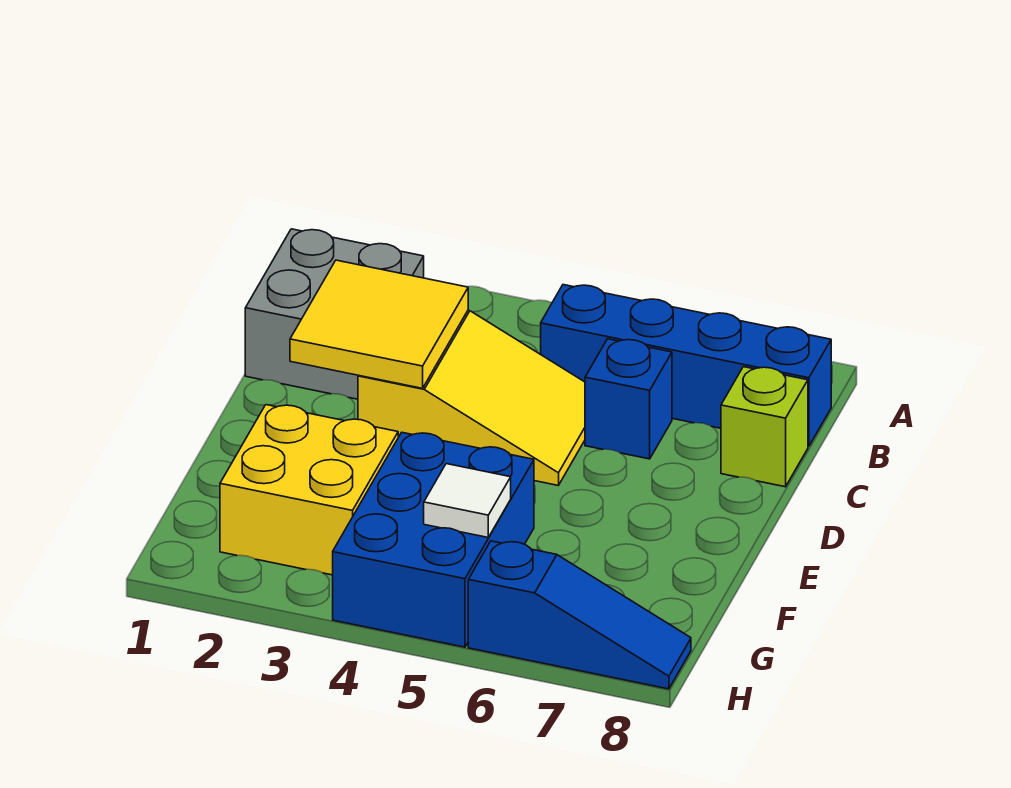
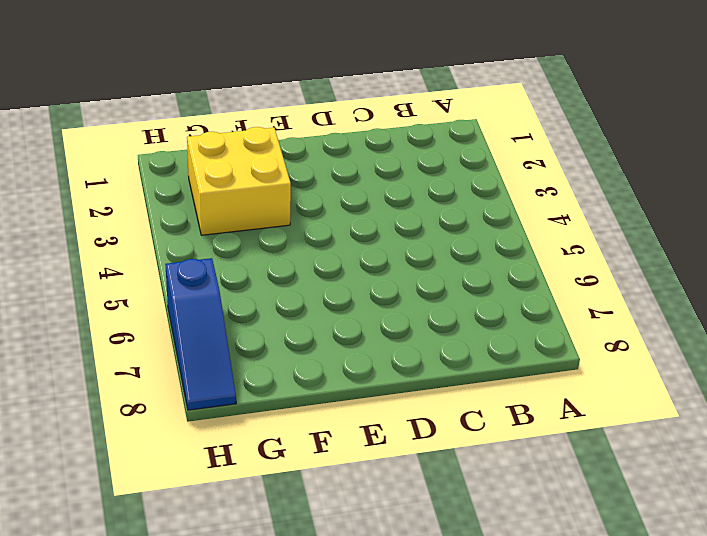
none -> grey brick B1:C2 level 1
none -> blue brick B5:B8 level 1

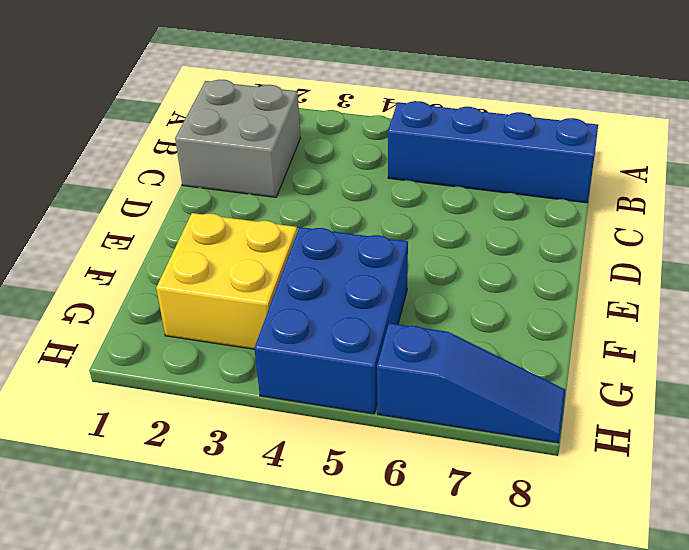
none -> yellow slope C3:D5 level 1 top 3
none -> blue brick C6 level 1

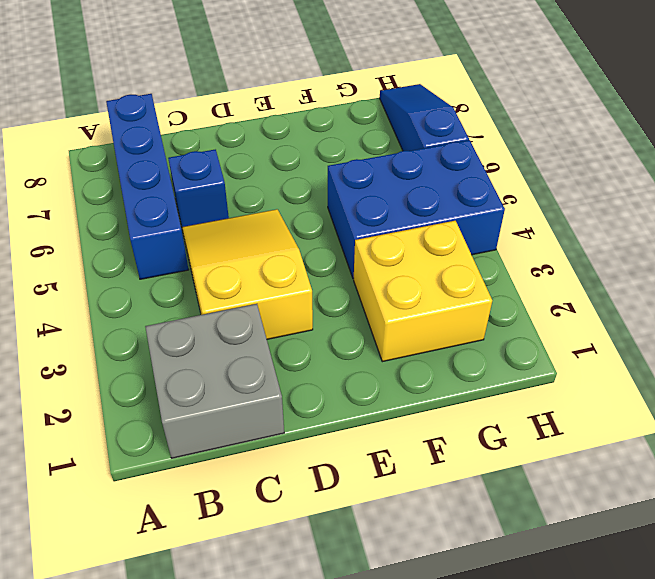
none -> lime brick C8 level 1
none -> yellow tile C2:D3 level 2

